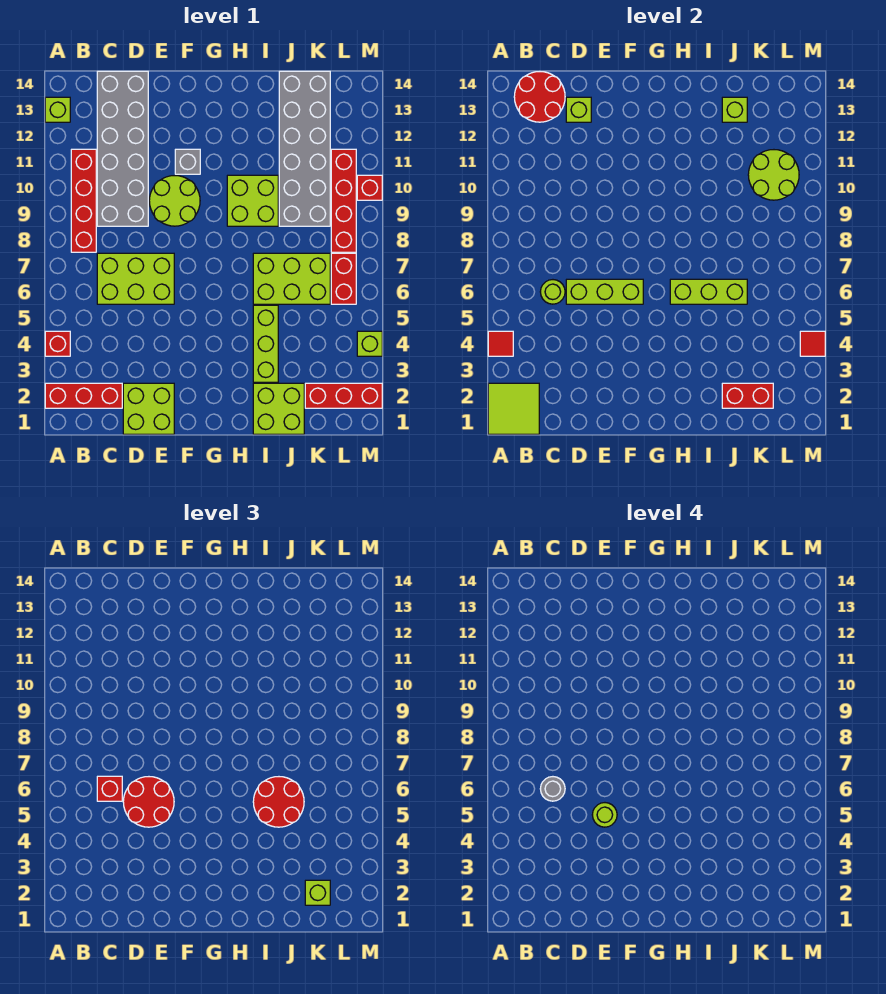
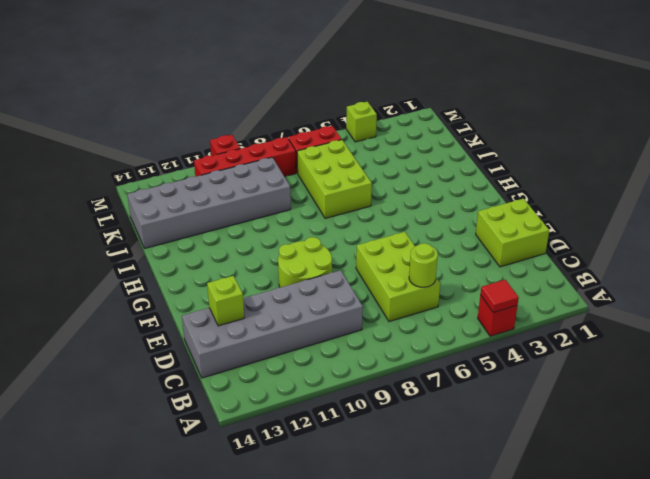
none -> red brick A2:C2 level 1
none -> lime brick A13 level 1
none -> red brick B8:B11 level 1
none -> grey brick F11 level 1

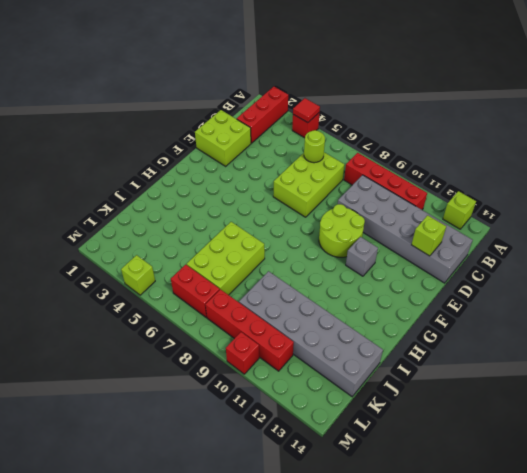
none -> lime brick H9:I10 level 1
none -> lime brick I1:J2 level 1
none -> lime brick I3:I5 level 1
none -> red brick K2:M2 level 1

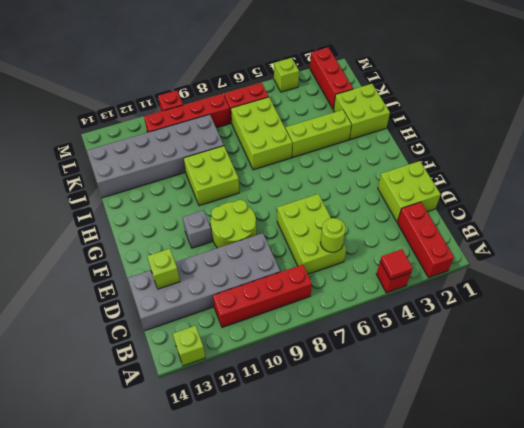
none -> lime tile A1:B2 level 2
none -> red round brick B13:C14 level 2
none -> lime brick D6:F6 level 2
none -> lime brick H6:J6 level 2

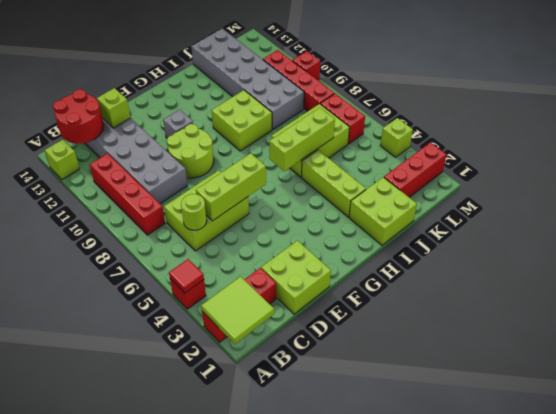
none -> red brick J2:K2 level 2
none -> lime brick J13 level 2
none -> lime round brick K10:L11 level 2
none -> red tile M4 level 2

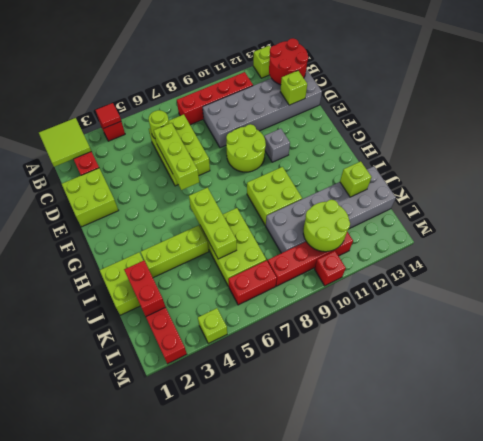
none -> red tile M4 level 2
none -> red brick C6 level 3
none -> red round brick D5:E6 level 3
none -> red round brick I5:J6 level 3

